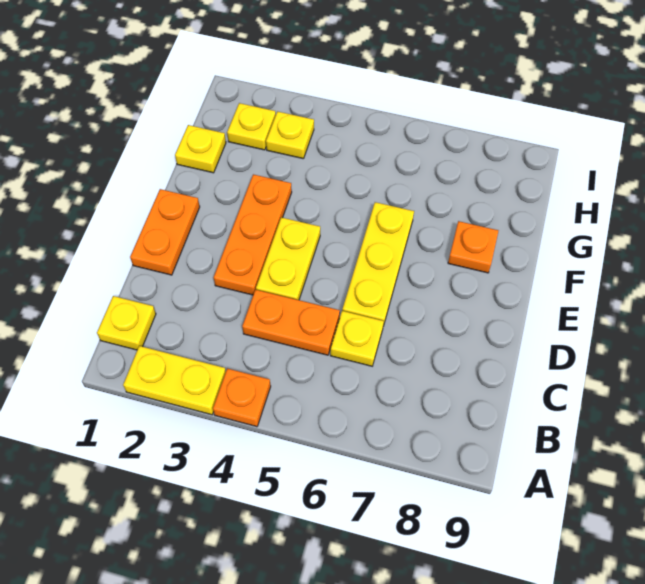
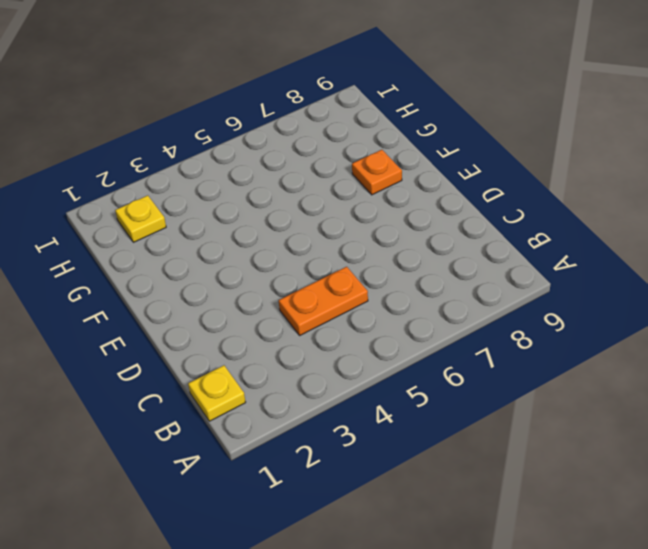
none -> yellow plate A2:A3 level 1
none -> orange plate A4 level 1
none -> yellow plate C6 level 1

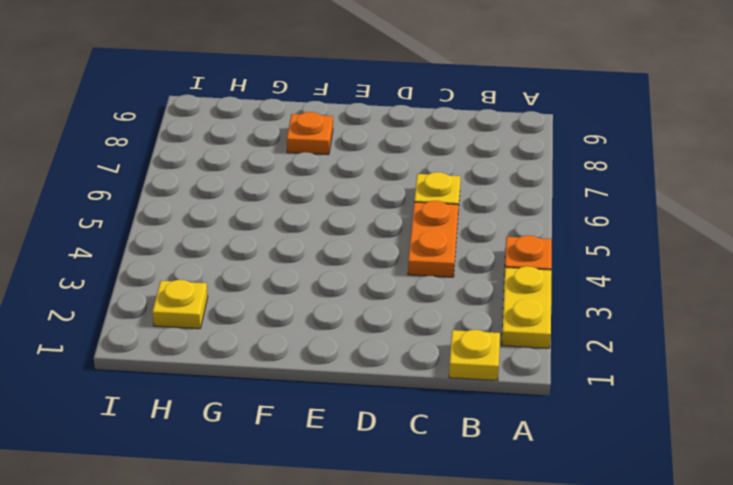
none -> orange plate D1:E1 level 1
none -> orange plate D3:F3 level 1
none -> yellow plate D4:E4 level 1

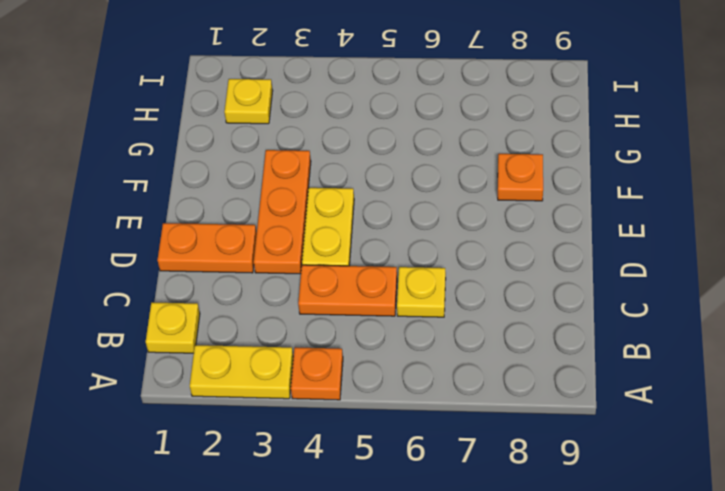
orange plate D1:D2 level 1 -> orange plate D1:E1 level 1
none -> yellow plate D6:F6 level 1
none -> yellow plate G1 level 1
none -> yellow plate H3 level 1

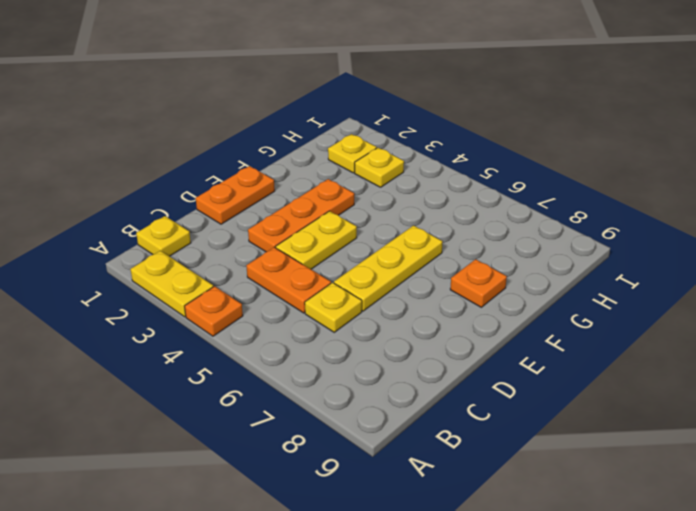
none -> yellow plate G1 level 1

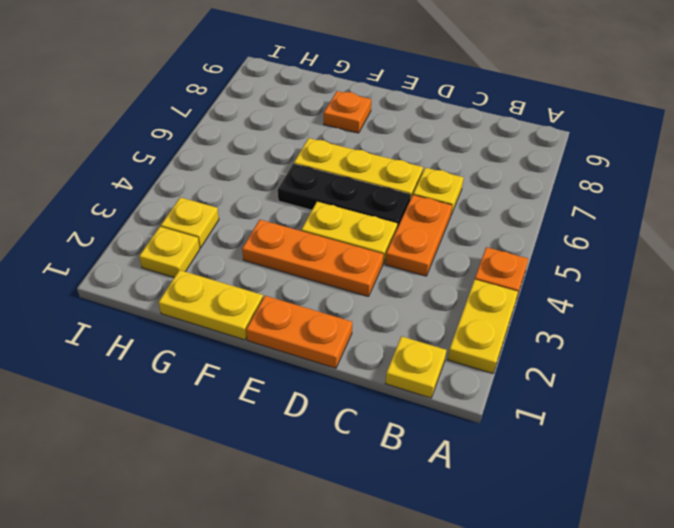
black plate D5:F5 level 1 -> none
yellow plate F1:G1 level 1 -> yellow plate G1 level 1

